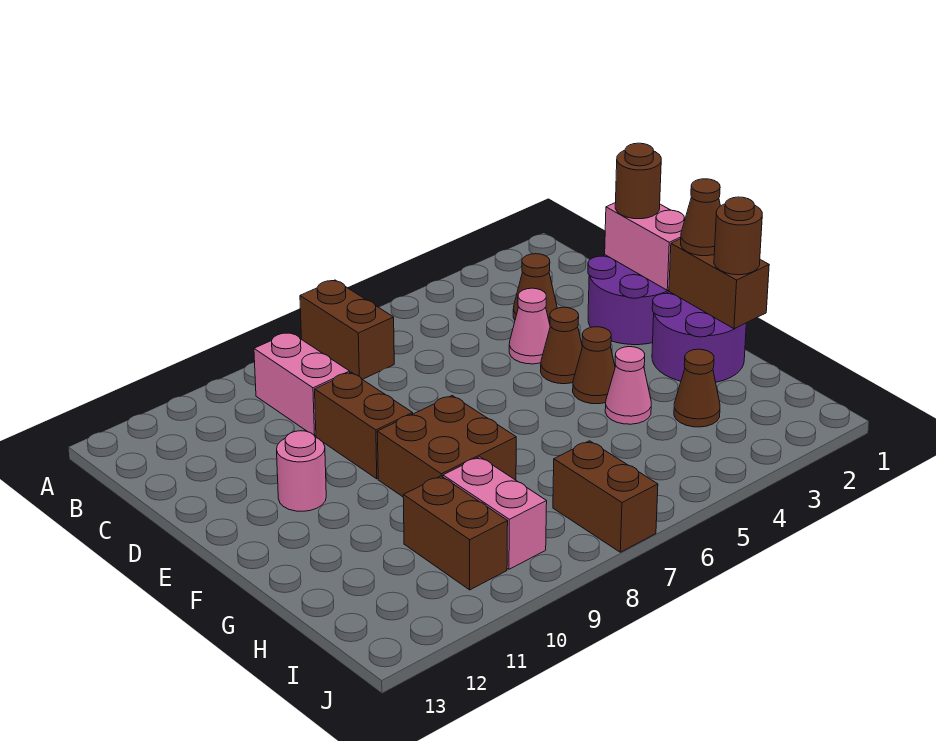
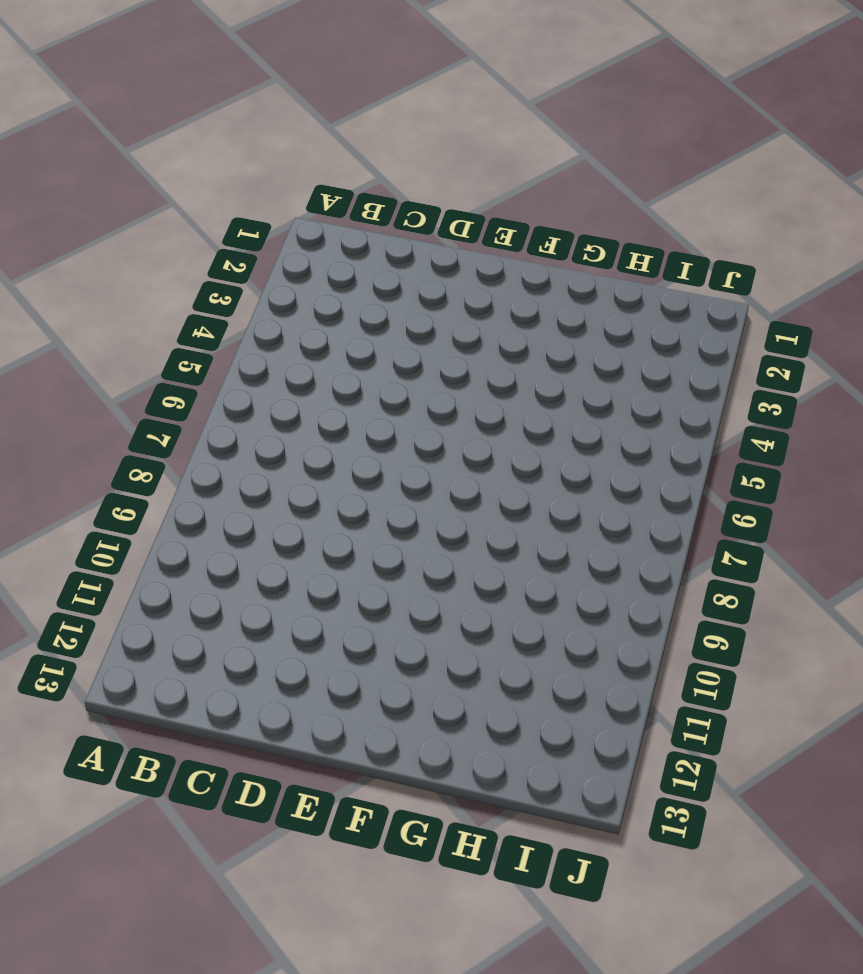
none -> brown brick A7:B7 level 1
none -> pink brick B9:C9 level 1
none -> brown cone C3 level 1

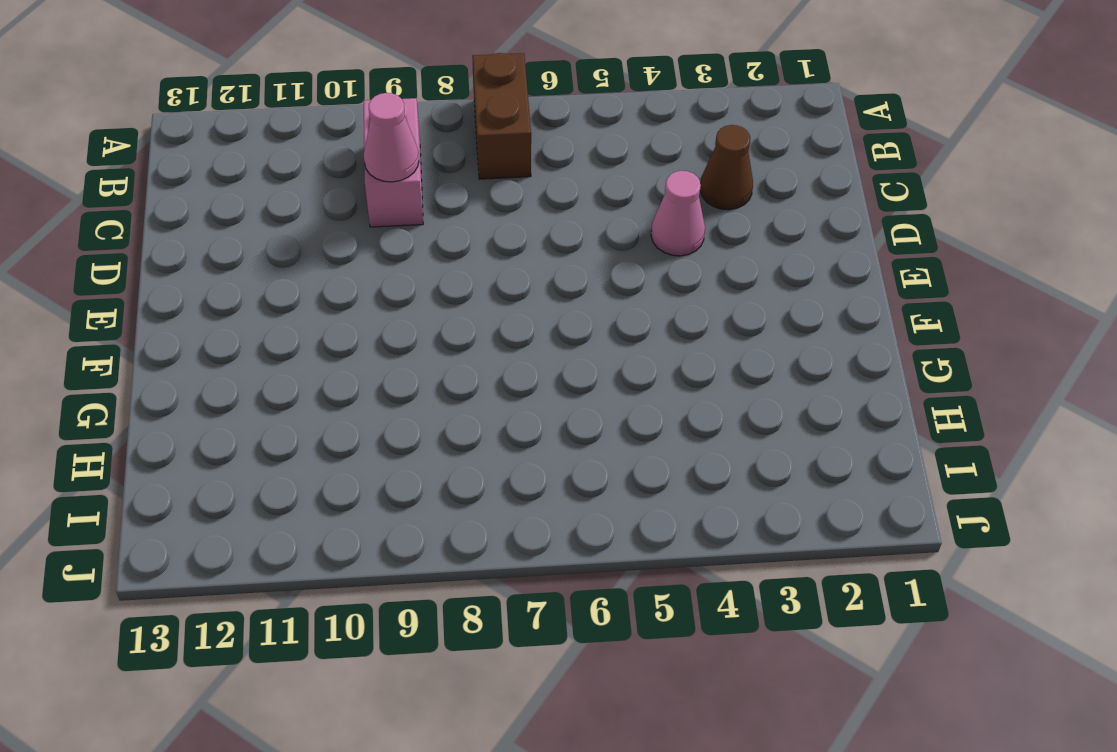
pink cone C9 level 2 -> pink cone G4 level 1
none -> purple round brick D1:E2 level 1
none -> brown brick D9:E9 level 1
none -> brown cone E4 level 1

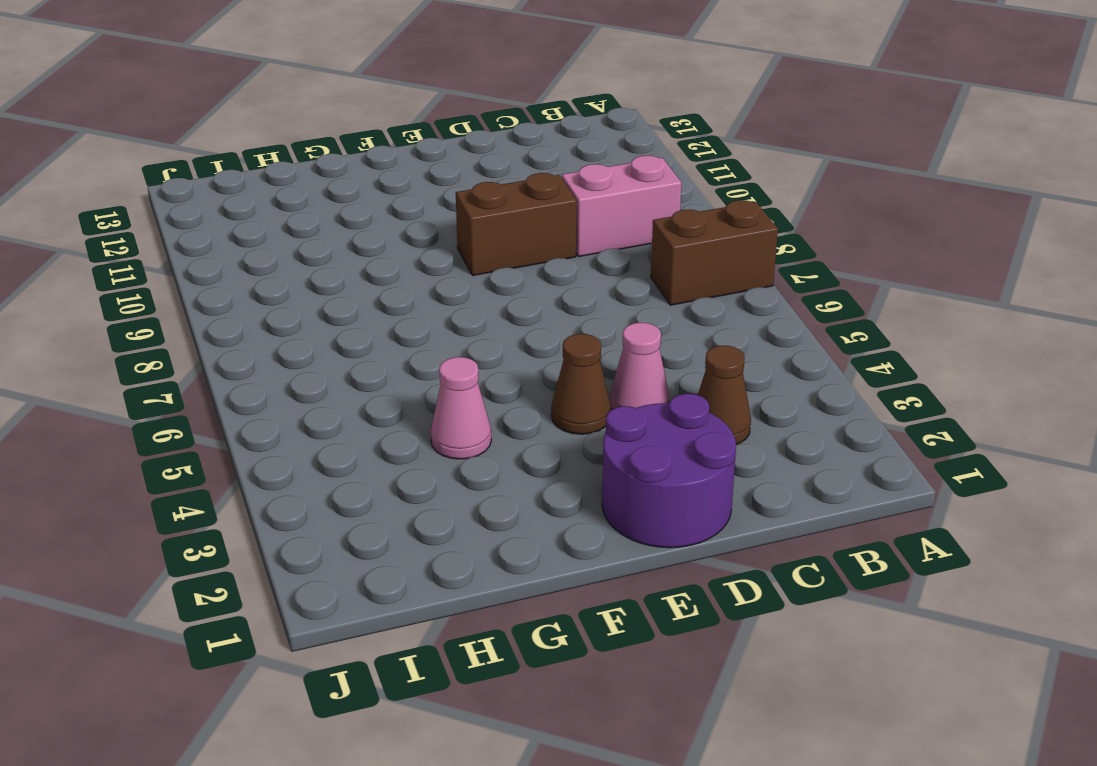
none -> pink round brick E11 level 1
none -> purple round brick F1:G2 level 1
none -> brown cone F4 level 1

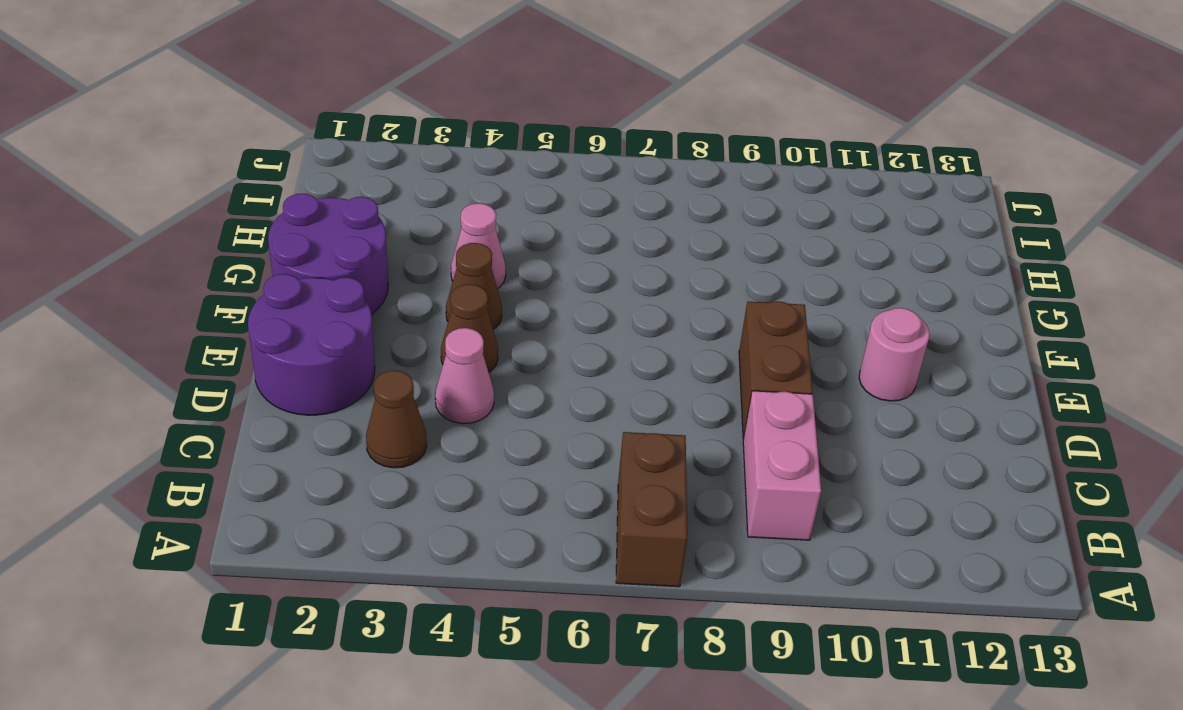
none -> brown brick F8:G9 level 1
none -> brown cone H3 level 1
none -> pink brick H9:I9 level 1

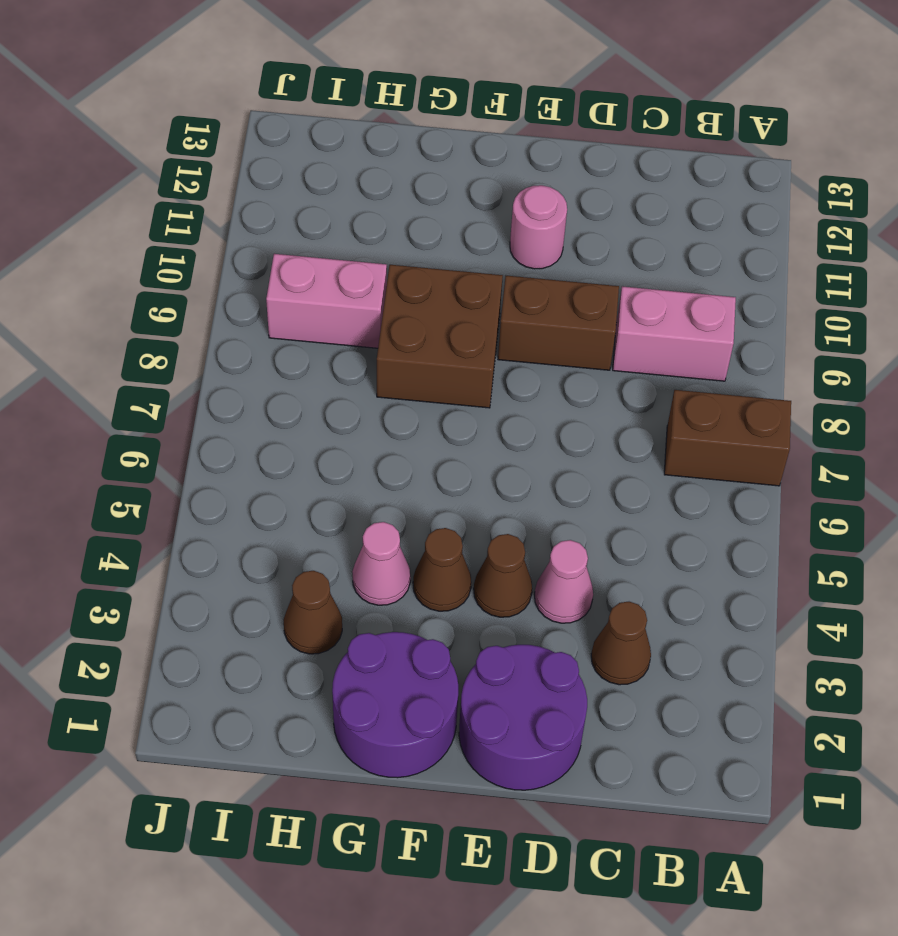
none -> brown brick H10:I10 level 1
none -> brown brick I7:J7 level 1
none -> pink brick D1:E1 level 2

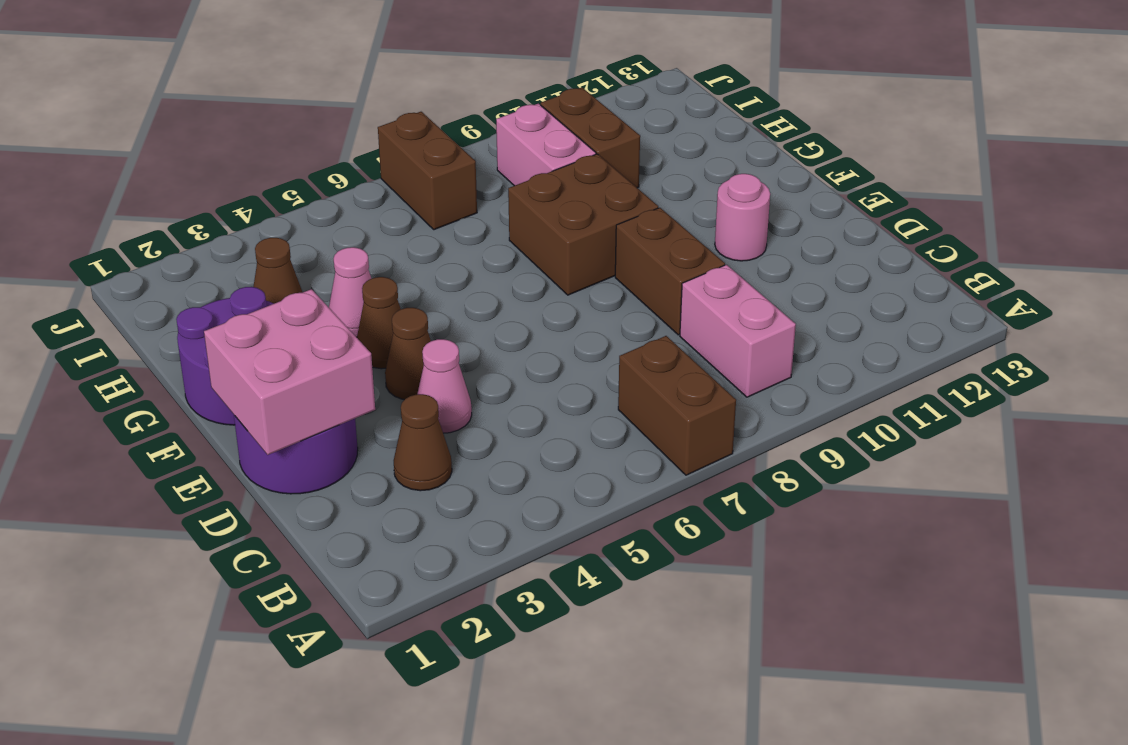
pink brick D1:E2 level 2 -> pink brick D1:E1 level 2
none -> brown brick F1:G1 level 2
none -> brown round brick D1 level 3
none -> brown cone F1 level 3

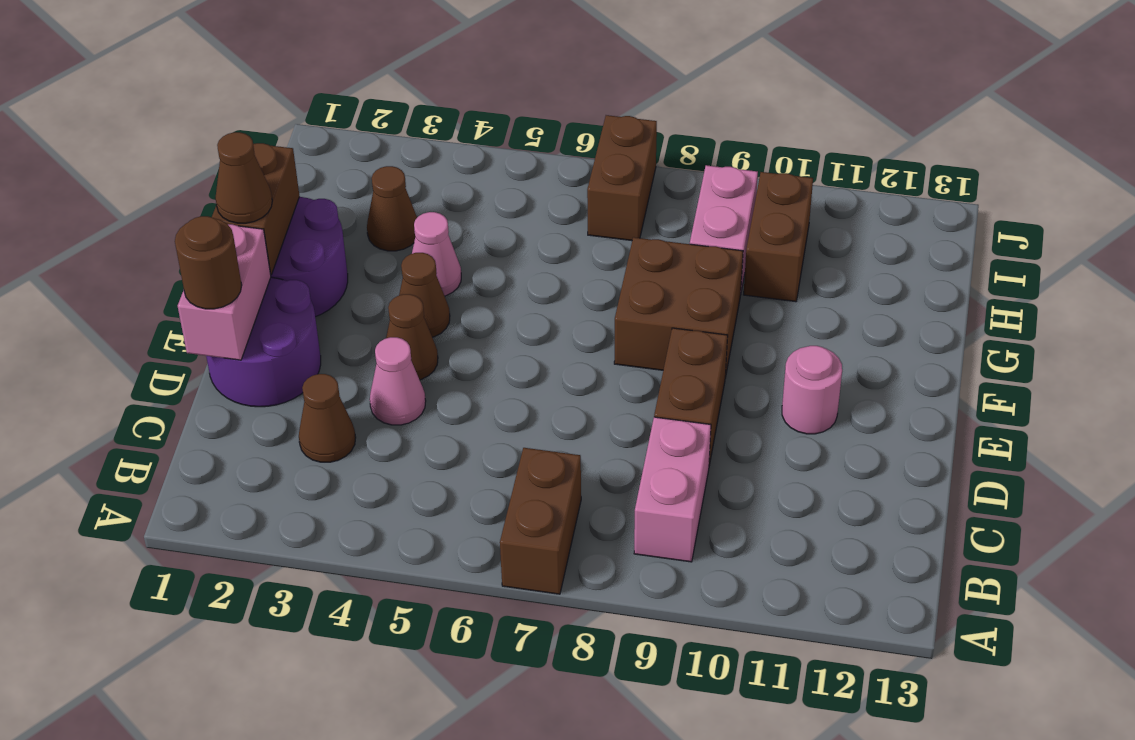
none -> brown round brick G1 level 3

